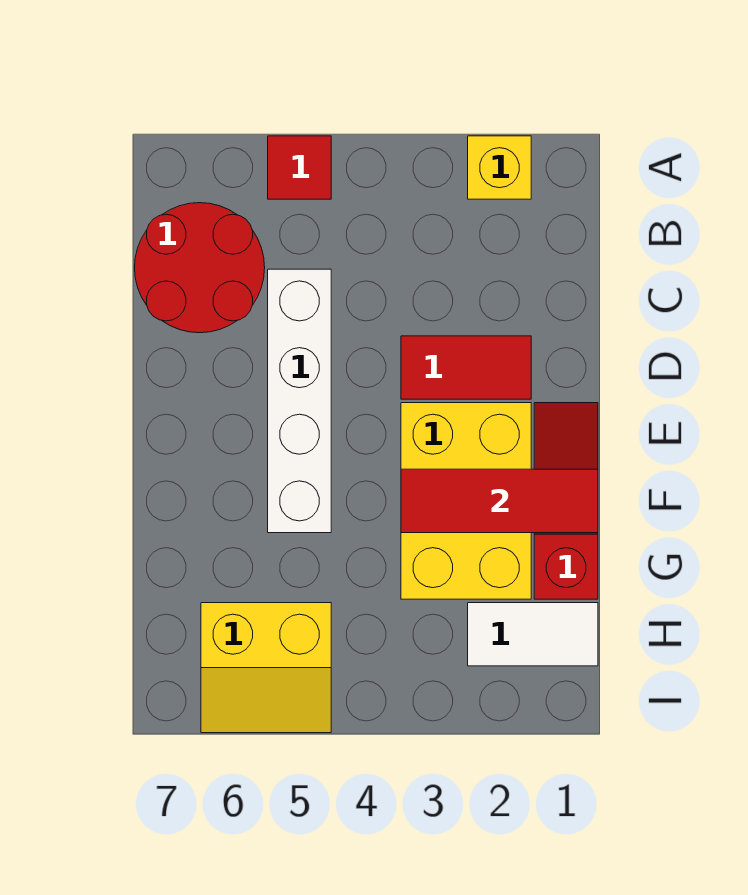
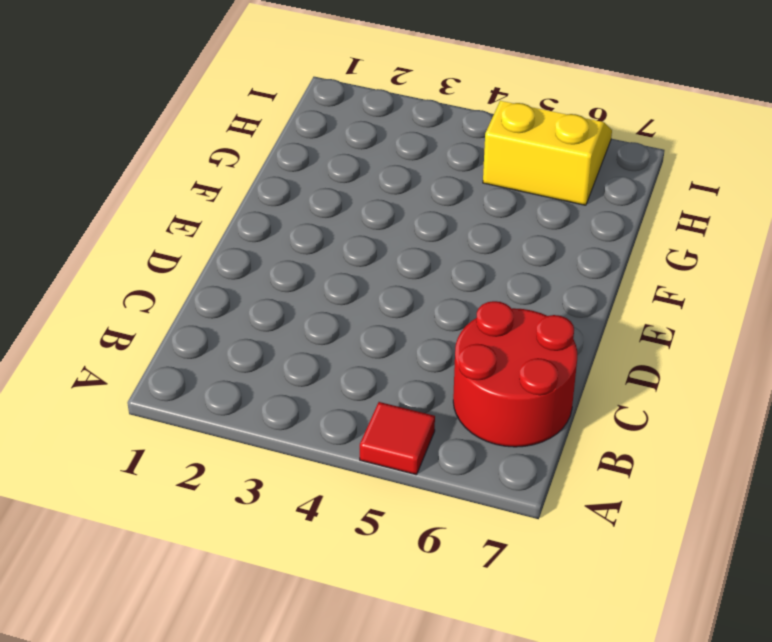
none -> yellow brick A2 level 1
none -> white brick C5:F5 level 1

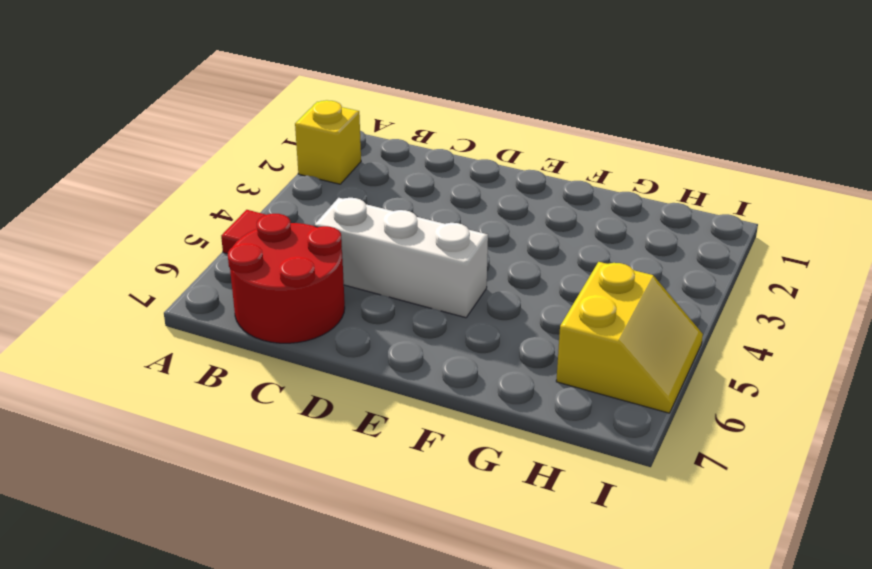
white brick C5:E5 level 1 -> white brick C5:F5 level 1
none -> red tile D2:D3 level 1
none -> red slope E1:G1 level 1 top G

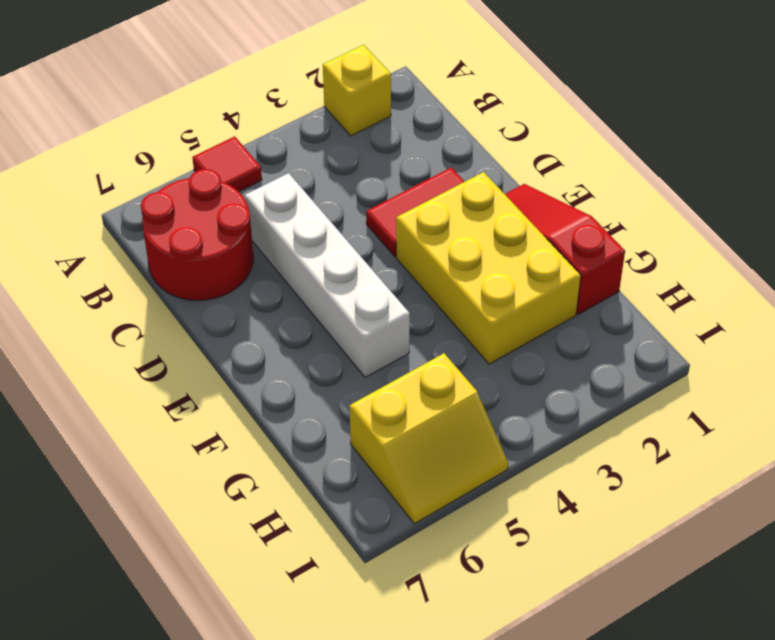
none -> white tile H1:H2 level 1
none -> red tile F1:F3 level 2

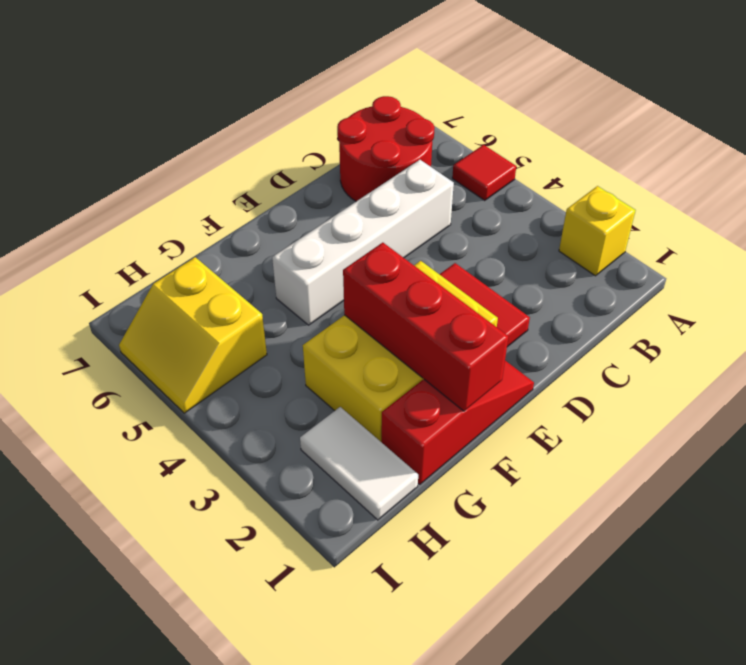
red brick F1:F3 level 2 -> red tile F1:F3 level 2

